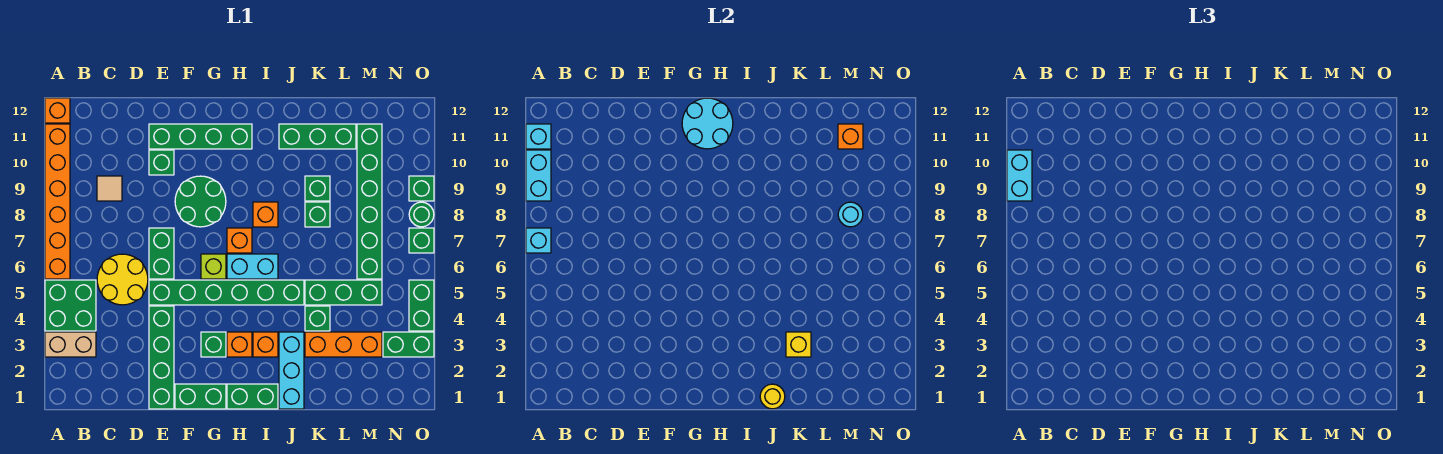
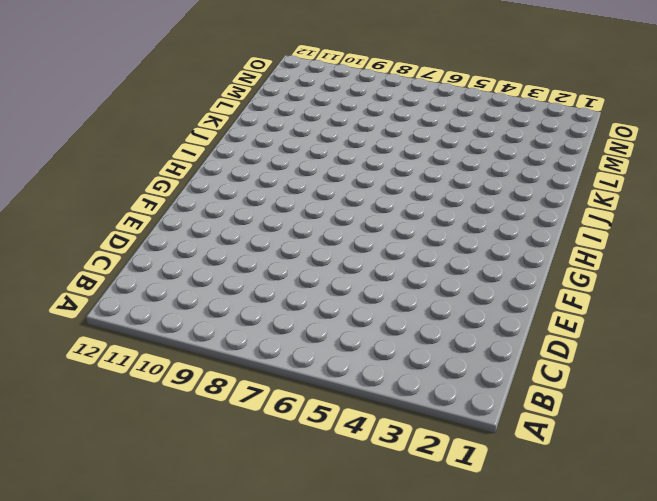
none -> tan brick A3:B3 level 1
none -> green brick A4:B5 level 1
none -> orange brick A6:A11 level 1
none -> orange brick A12 level 1

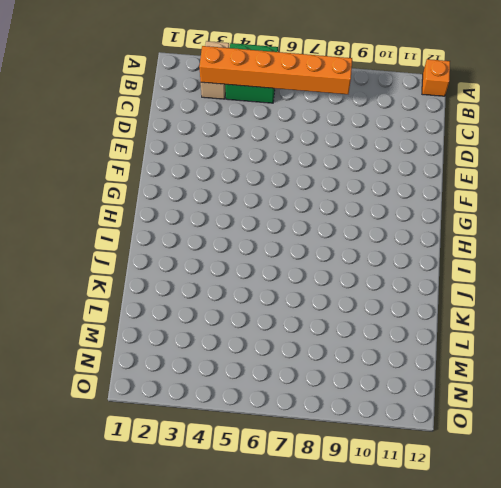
orange brick B3:B8 level 2 -> orange brick A6:A11 level 1
none -> yellow round brick C5:D6 level 1
none -> tan tile C9 level 1
none -> green brick E1:E4 level 1
none -> green brick E5:J5 level 1

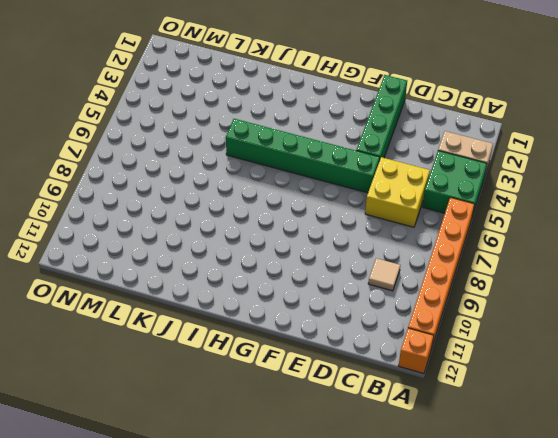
yellow brick C5:D6 level 1 -> yellow round brick C5:D6 level 1
none -> green brick E6:E7 level 1
none -> green brick E10 level 1
none -> green brick E11:H11 level 1
none -> green brick F1:G1 level 1

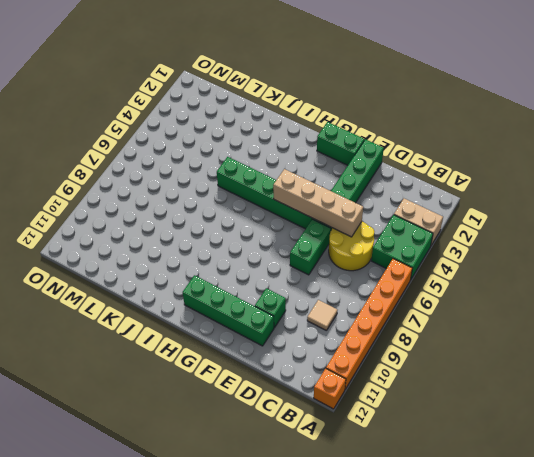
tan brick D5:G5 level 2 -> none
none -> green round brick F8:G9 level 1
none -> green brick G3 level 1
none -> lime brick G6 level 1
none -> green brick H1:I1 level 1

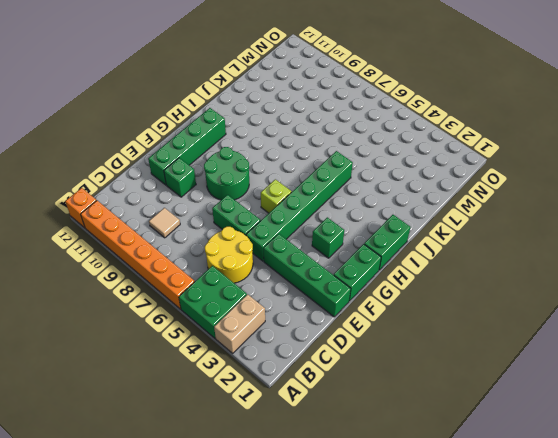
none -> orange brick H3 level 1
none -> cyan brick H6:I6 level 1
none -> orange brick H7 level 1
none -> orange brick I3 level 1

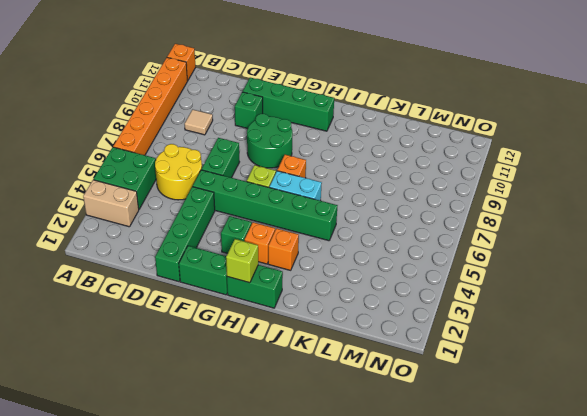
lime brick H1 level 2 -> none
none -> orange brick I8 level 1
none -> cyan brick J1:J3 level 1
none -> green brick J11:L11 level 1
none -> orange brick K3:M3 level 1

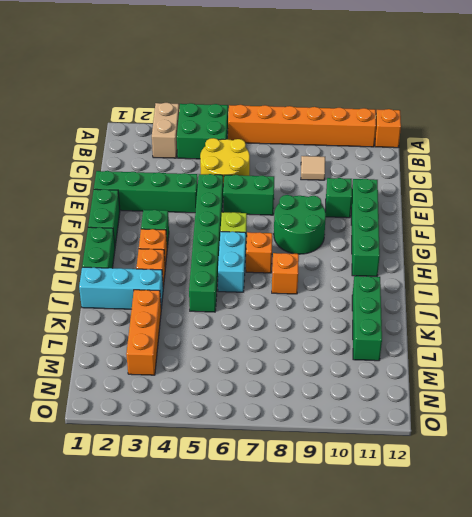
none -> green brick K4 level 1
none -> green brick K5:M5 level 1
none -> green brick K8 level 1
none -> green brick K9 level 1

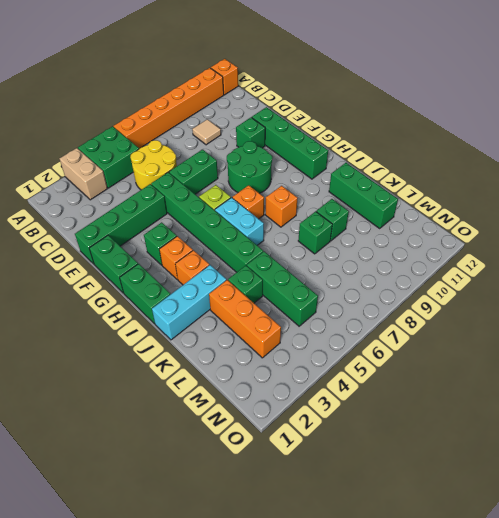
none -> green brick M6:M11 level 1
none -> green brick N3:O3 level 1
none -> green brick O4:O5 level 1
none -> green brick O7 level 1

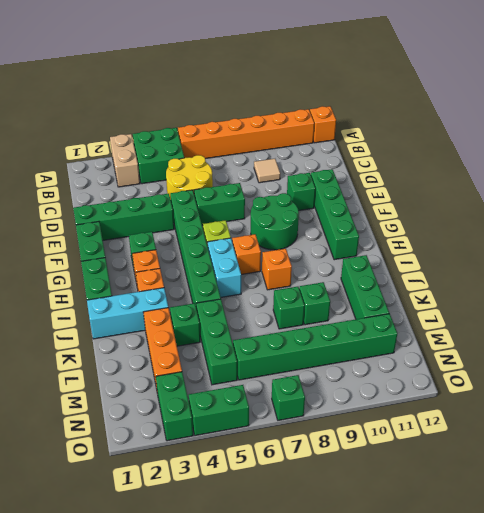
none -> green round brick O8 level 1
none -> green brick O9 level 1
none -> cyan brick A7 level 2
none -> cyan brick A9:A10 level 2

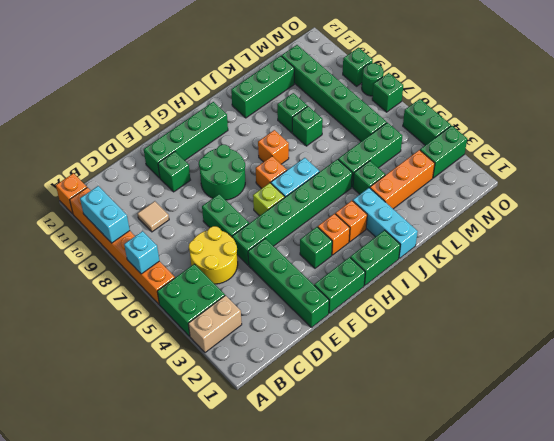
none -> cyan brick A11 level 2
none -> cyan round brick G11:H12 level 2
none -> yellow round brick J1 level 2
none -> yellow brick K3 level 2

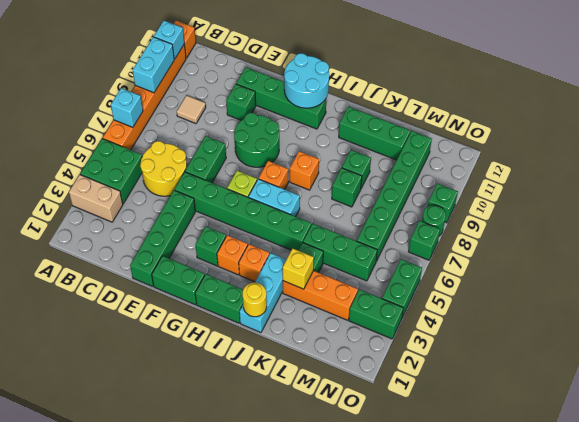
none -> cyan round brick M8 level 2
none -> orange brick M11 level 2
none -> cyan brick A9:A10 level 3

